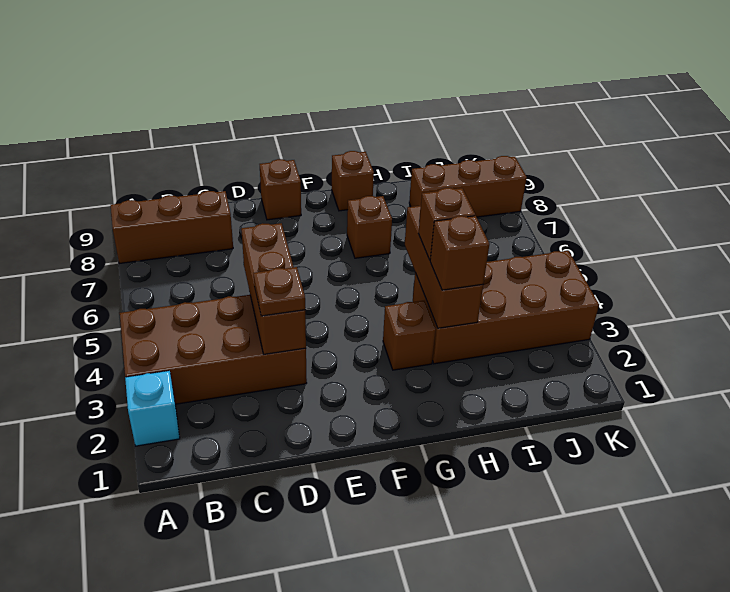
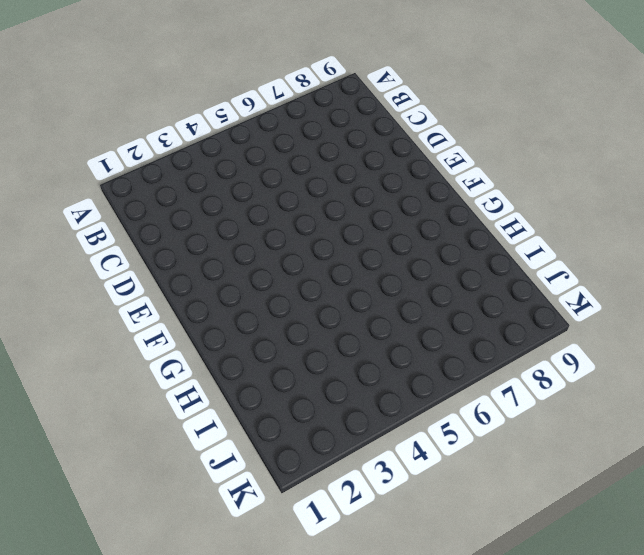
none -> cyan brick A2 level 1
none -> brown brick A3:D4 level 1
none -> brown brick A8:C8 level 1

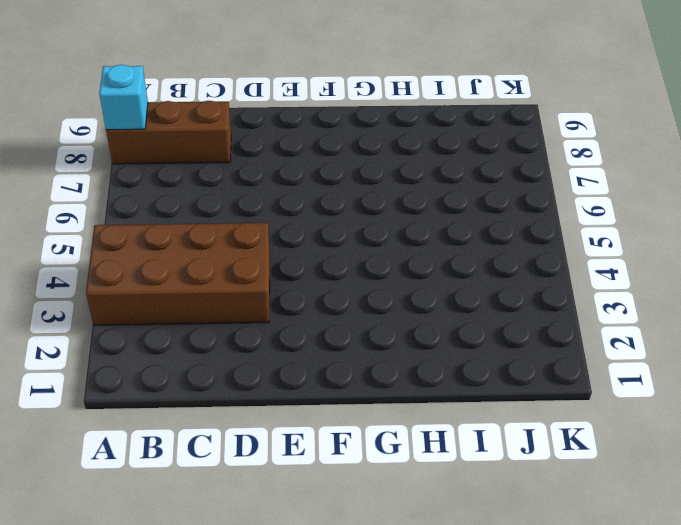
cyan brick A8 level 2 -> cyan brick A2 level 1
none -> brown brick E9 level 1
none -> brown brick G3 level 1
none -> brown brick G7 level 1

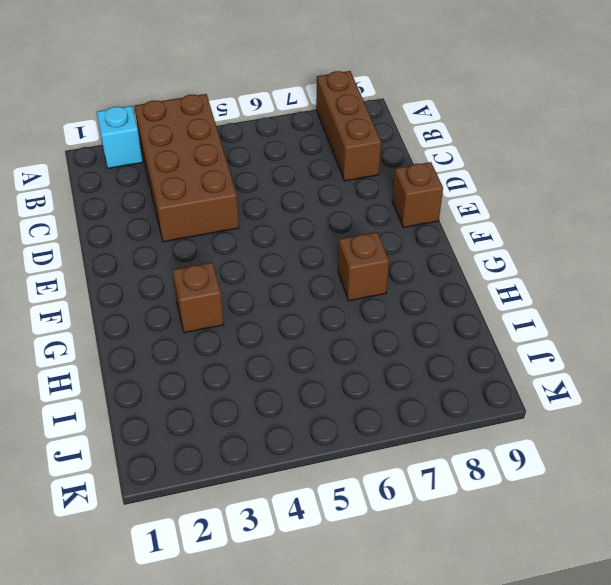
none -> brown brick G9 level 1
none -> brown brick H3:K4 level 1
none -> brown brick I8:K8 level 1

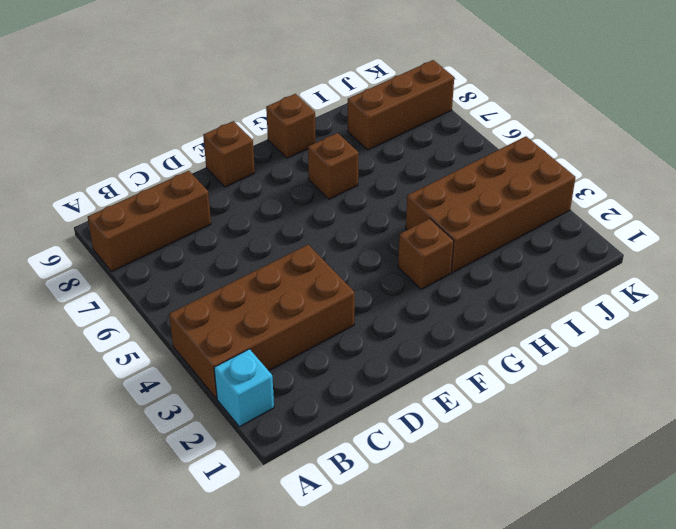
none -> brown brick D3:D5 level 2
none -> brown brick H3:H5 level 2
none -> brown plate D3 level 3

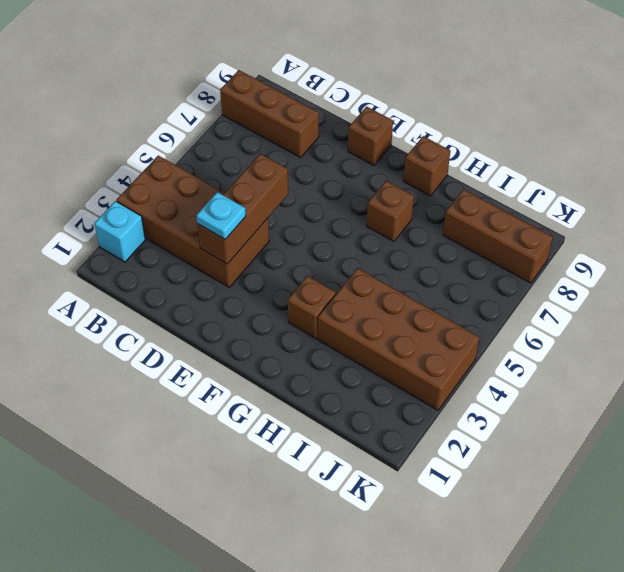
cyan plate D3 level 3 -> brown plate D3 level 3
none -> brown brick H3:H5 level 2
none -> brown brick H3 level 3
none -> brown brick H4 level 3

